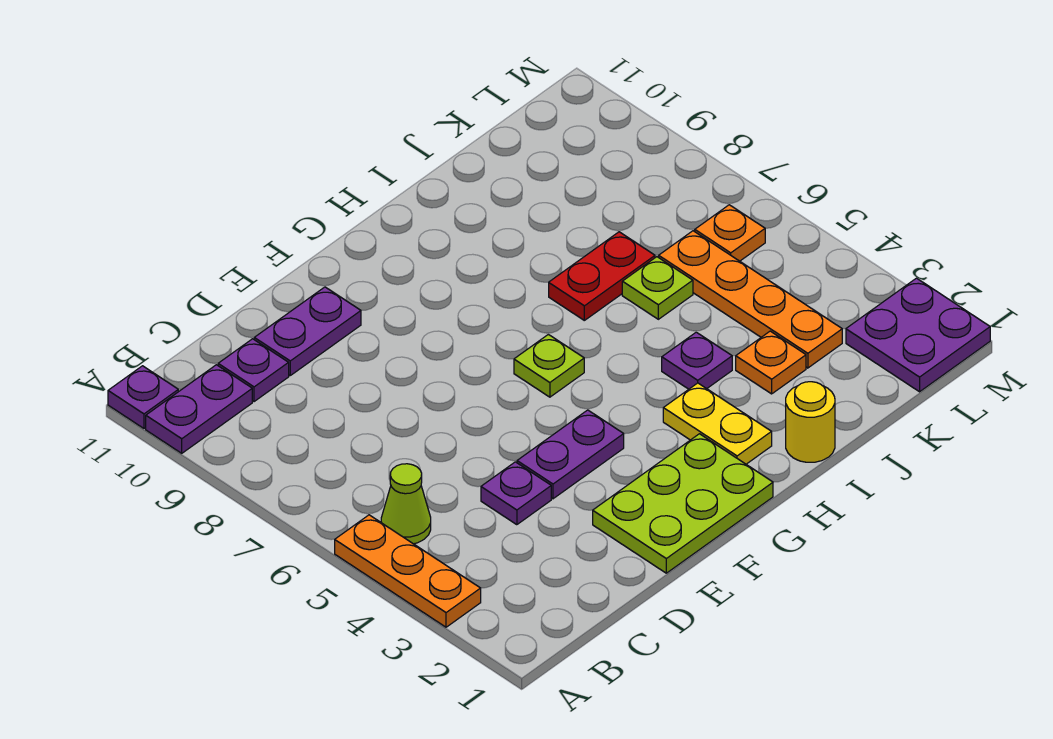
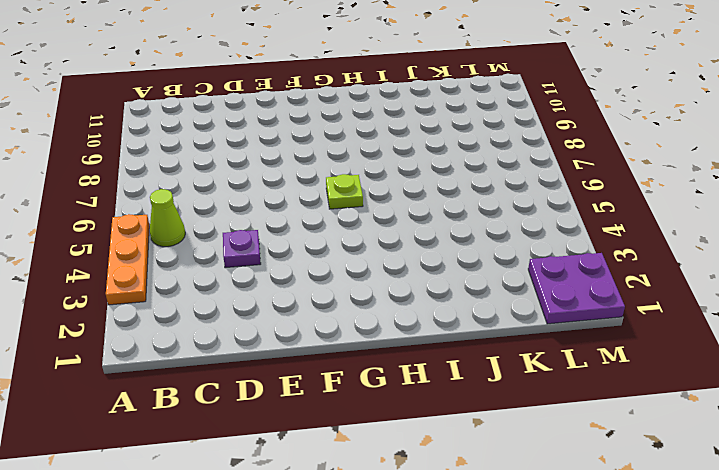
none -> purple plate A10:B10 level 1
none -> purple plate A11 level 1
none -> purple plate C10 level 1

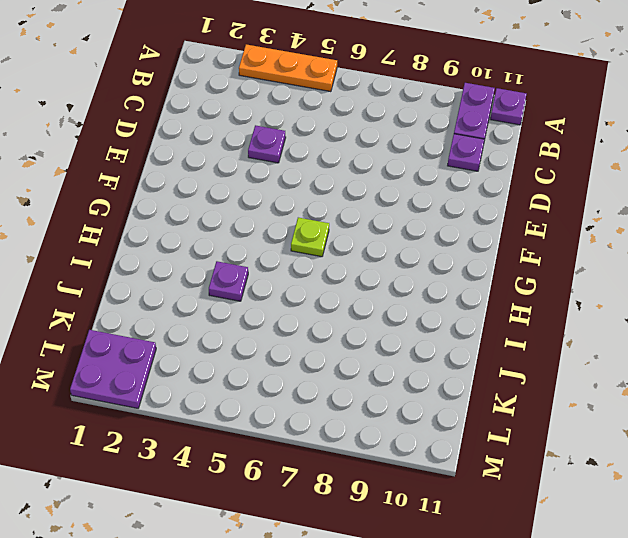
none -> lime cone B5 level 1
none -> purple plate D10:E10 level 1
none -> lime plate E1:G2 level 1

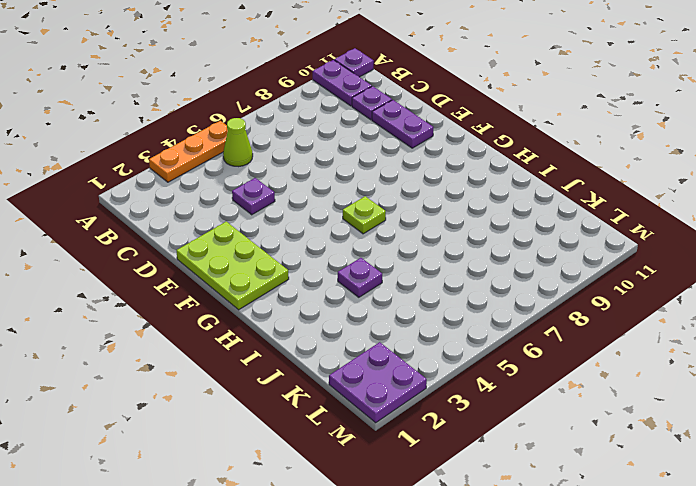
none -> purple plate E4:F4 level 1
none -> yellow plate H2:H3 level 1
none -> yellow round brick I1 level 1

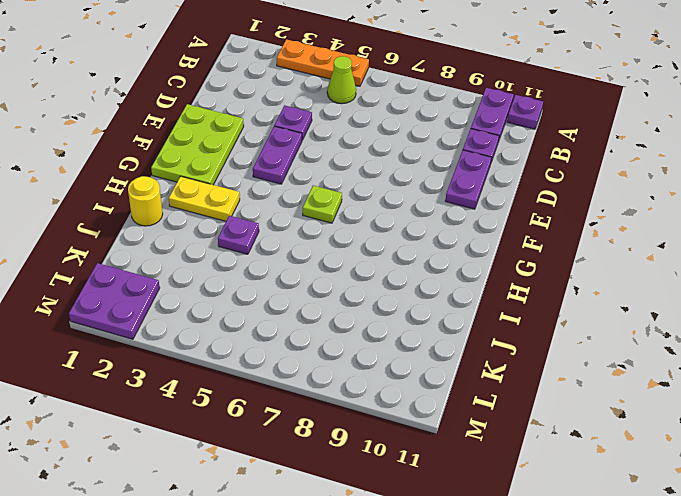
none -> red plate I7:J7 level 1
none -> orange plate J3 level 1
none -> lime plate J6 level 1

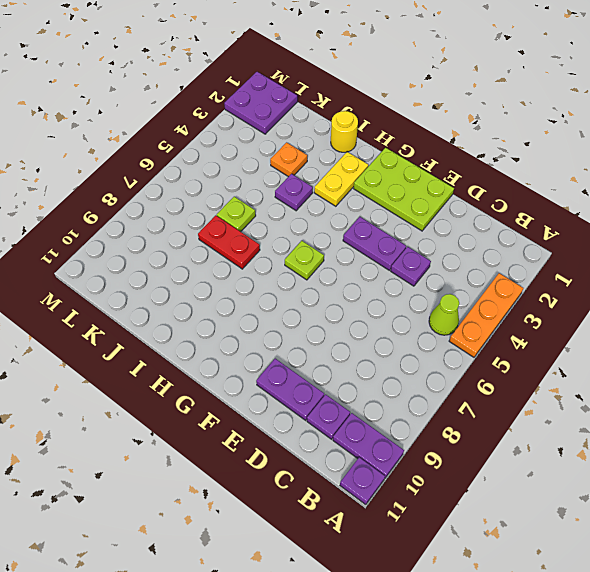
none -> orange plate K3:K6 level 1
none -> orange plate L6 level 1

